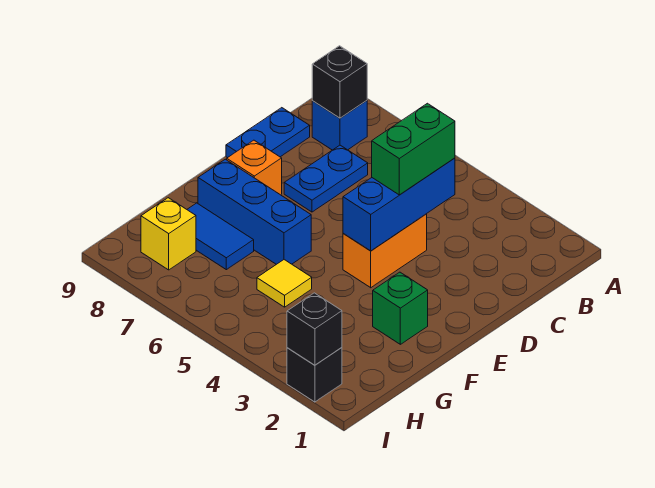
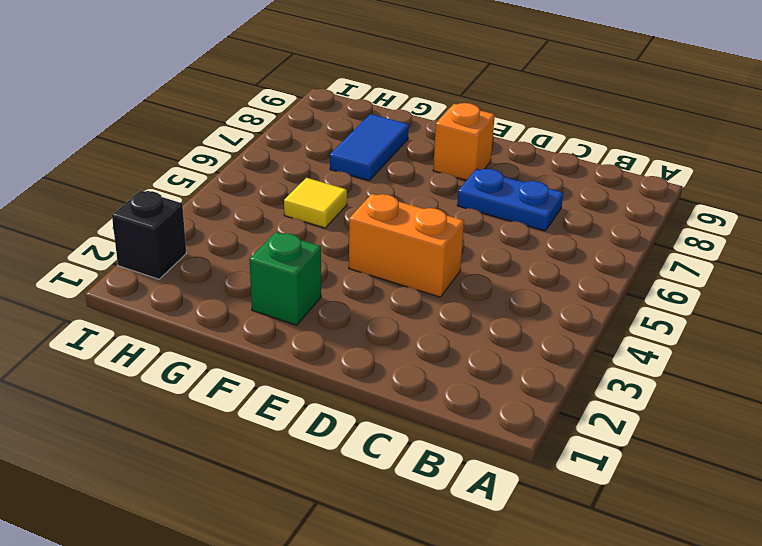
none -> blue brick B8 level 1
none -> blue plate C9:D9 level 1
none -> blue brick F6:F8 level 1

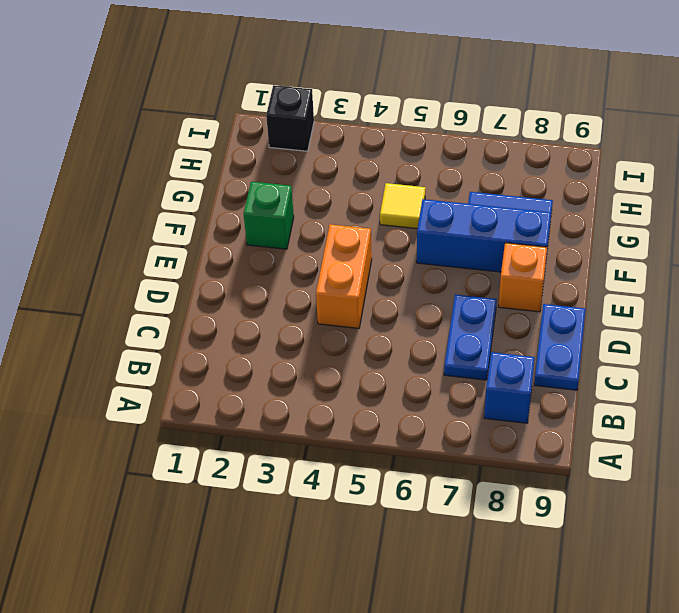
none -> yellow brick H8 level 1
none -> black brick B8 level 2
none -> blue brick C4:E4 level 2

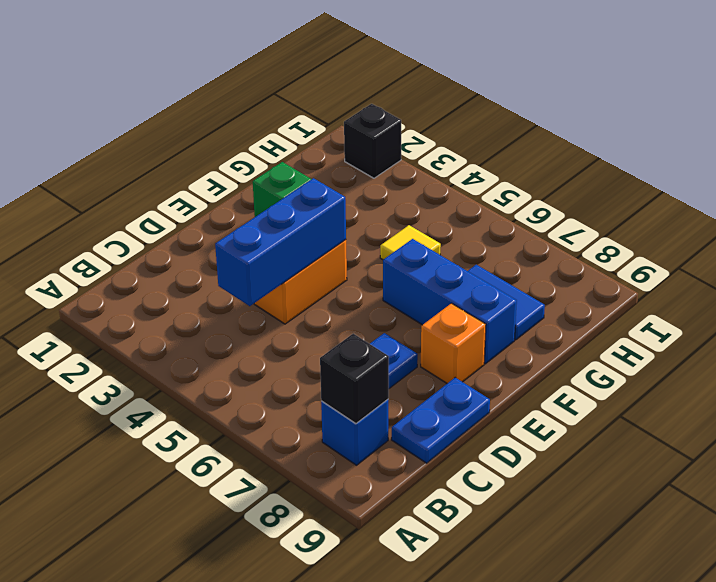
none -> yellow brick H8 level 1
none -> black brick I2 level 2
none -> green brick C4:D4 level 3

